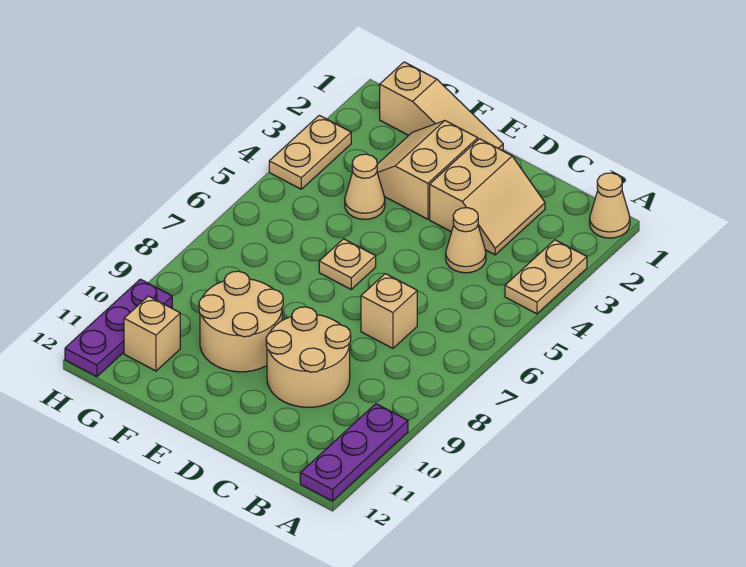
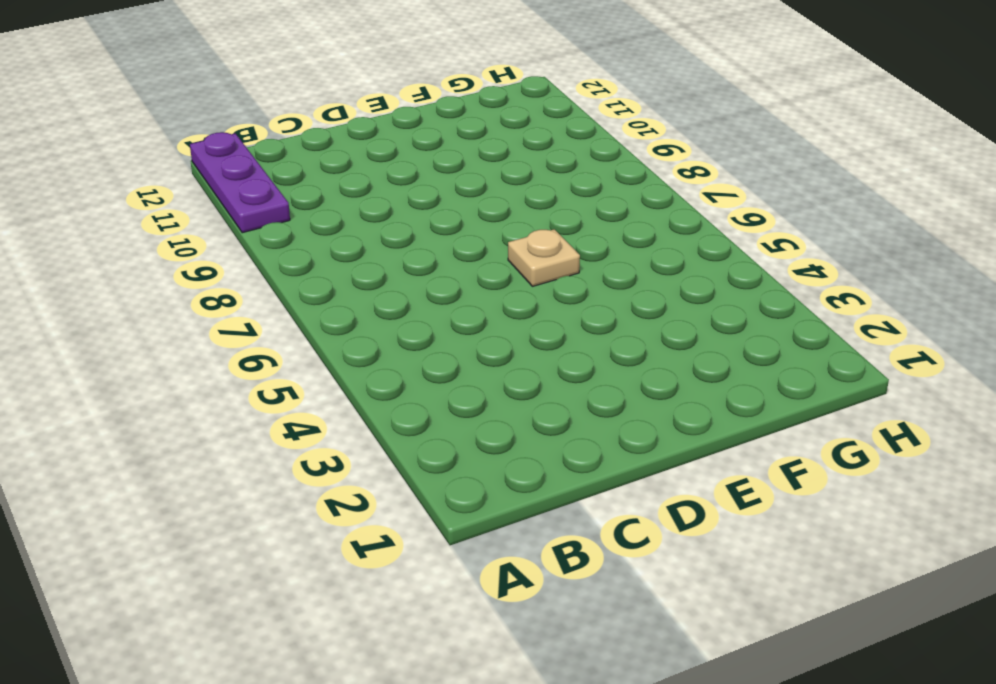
none -> tan cone A1 level 1
none -> tan plate A3:A4 level 1
none -> tan slope C2:D3 level 1 top D

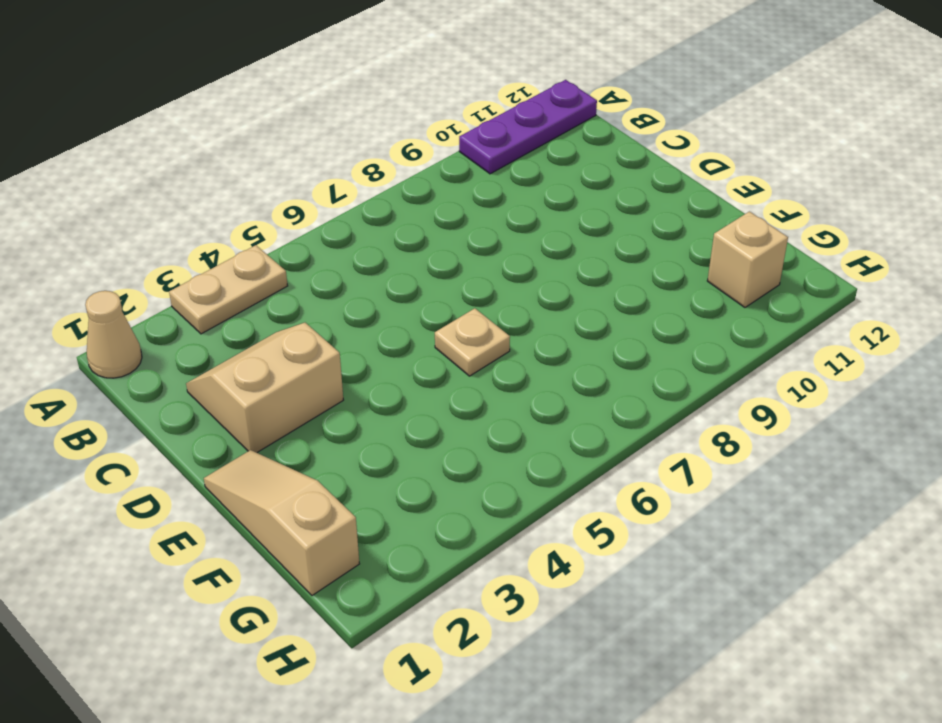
none -> tan cone C4 level 1
none -> tan brick C7 level 1
none -> tan round brick C9:D10 level 1

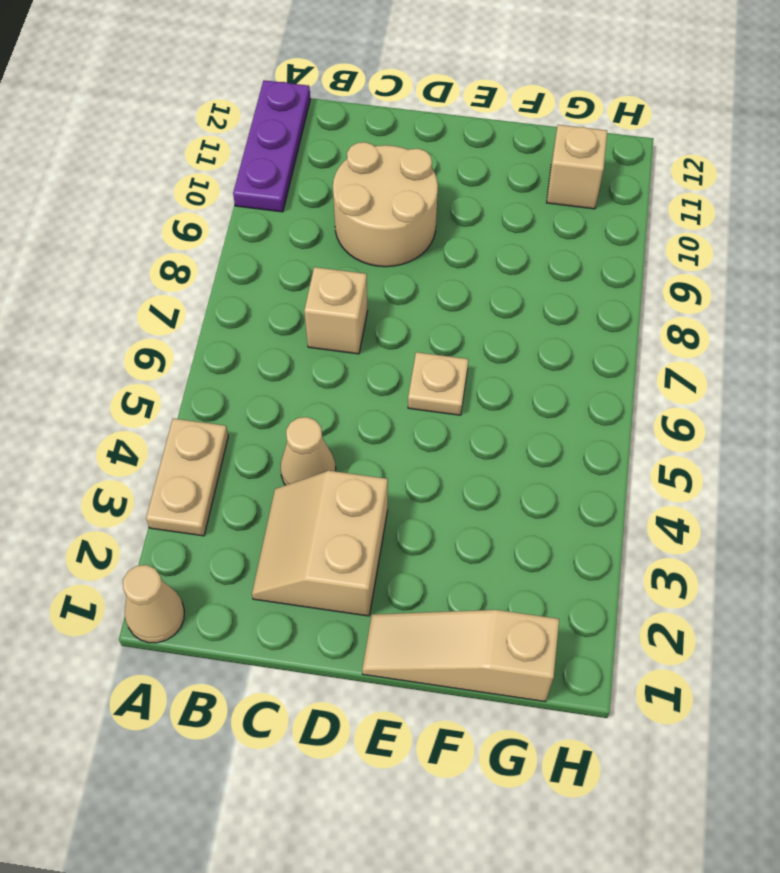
none -> tan slope E2:F3 level 1 top E
none -> tan round brick E9:F10 level 1
none -> tan cone F4 level 1

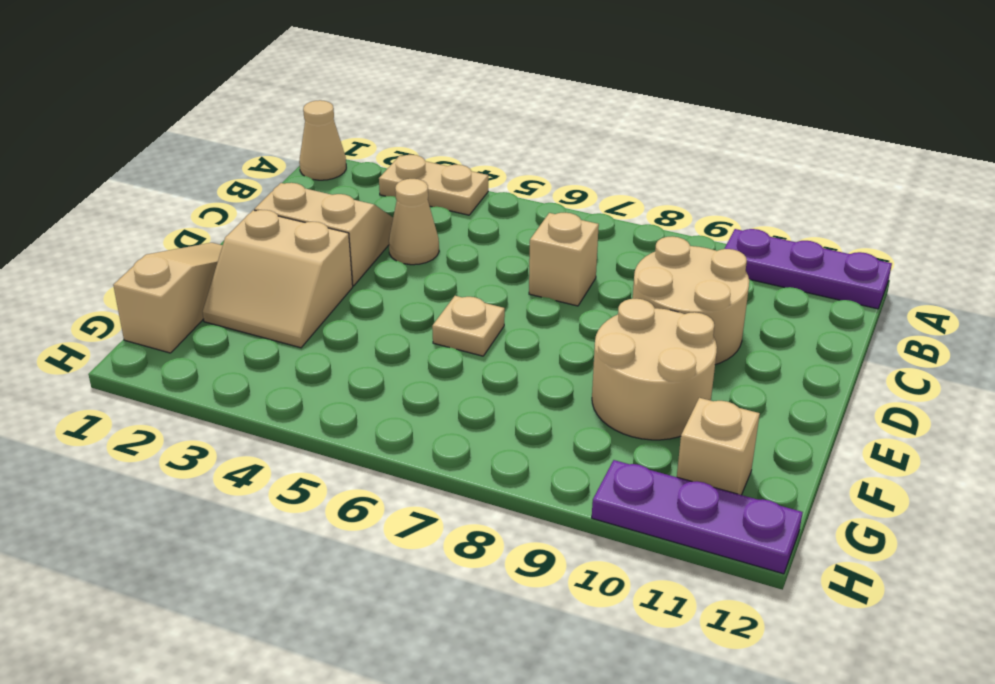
none -> tan cone F4 level 1
none -> tan plate H3:H4 level 1

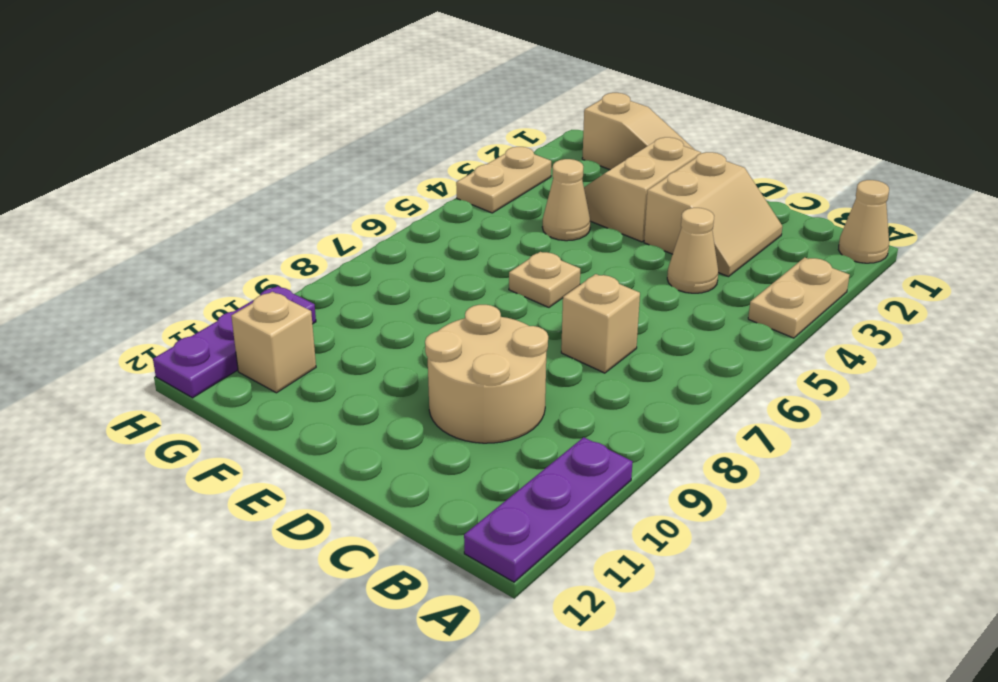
none -> tan round brick E9:F10 level 1

